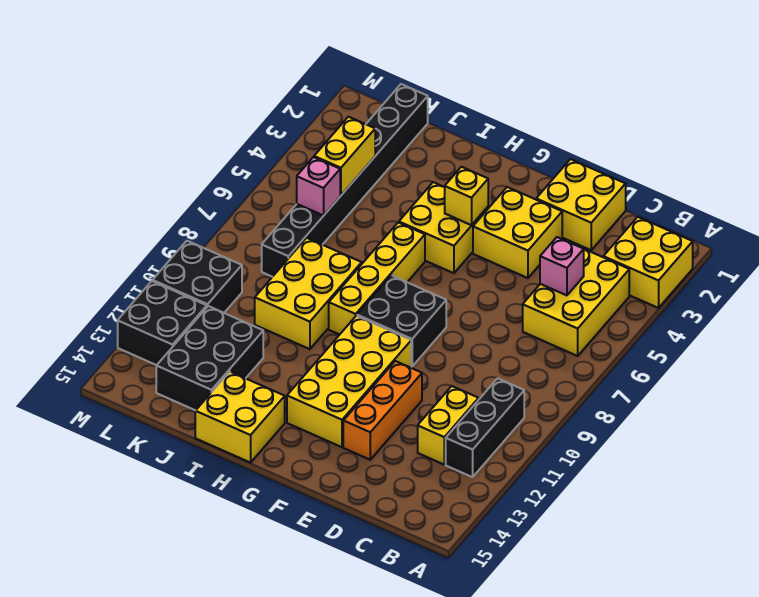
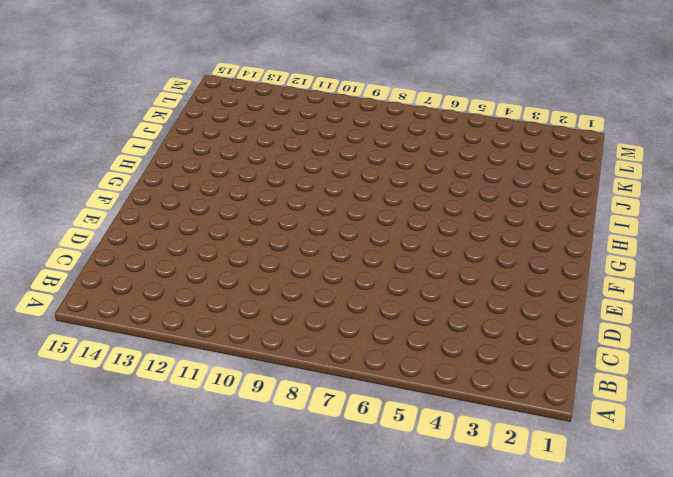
none -> yellow brick A2:B3 level 1
none -> yellow brick B4:C6 level 1
none -> black brick B10:B12 level 1

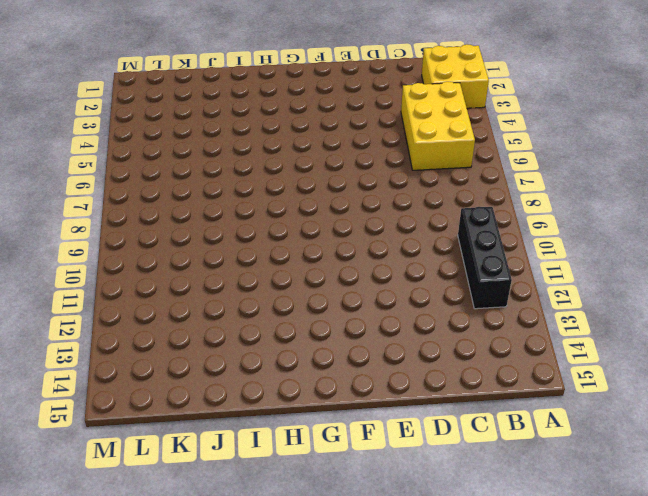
none -> yellow brick C11:C12 level 1
none -> yellow brick D1:E2 level 1
none -> yellow brick E3:F4 level 1

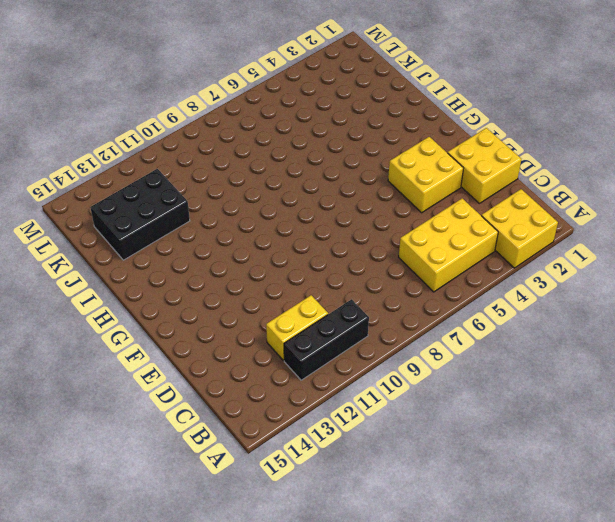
none -> orange brick E11:E13 level 1
none -> black brick F8:G9 level 1
none -> yellow brick F10:G13 level 1

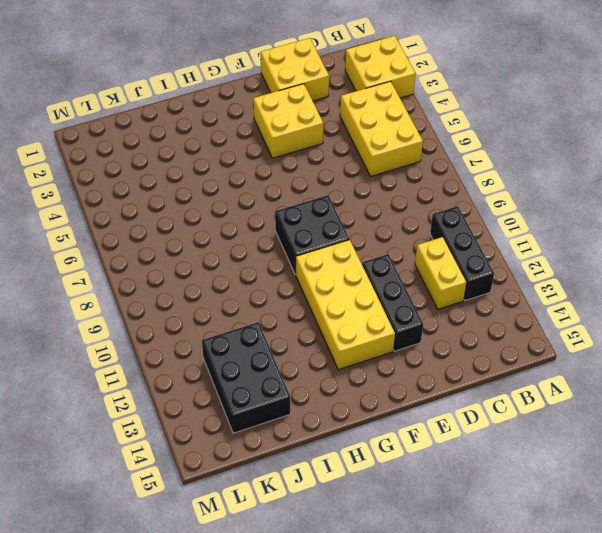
black brick E11:E13 level 1 -> orange brick E11:E13 level 1
none -> yellow brick G4:H5 level 1
none -> yellow brick H6:H9 level 1
none -> yellow brick H14:I15 level 1

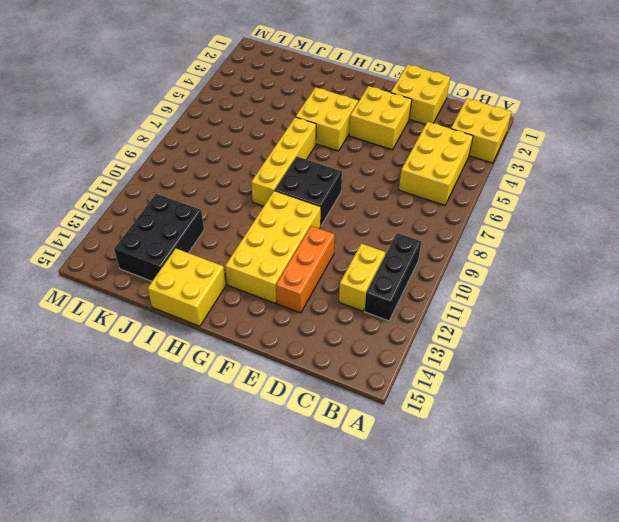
none -> yellow brick I8:J10 level 1
none -> black brick K1:K8 level 1
none -> black brick L10:M11 level 1

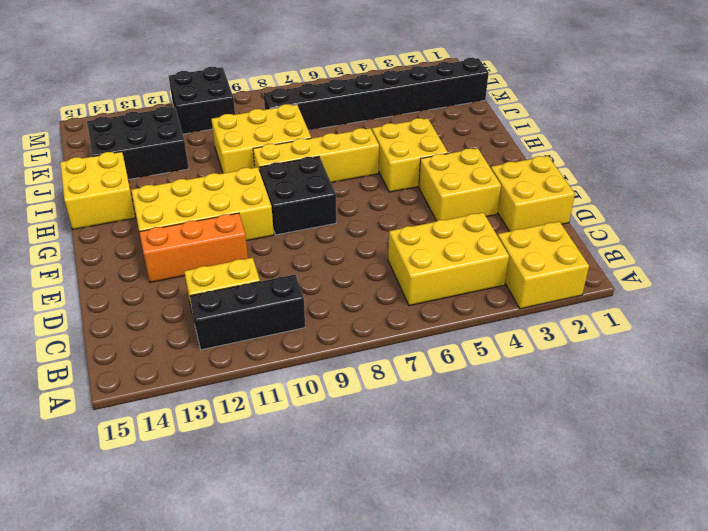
none -> black brick L12:M13 level 1
none -> pink brick C5 level 2
none -> yellow brick G4 level 2

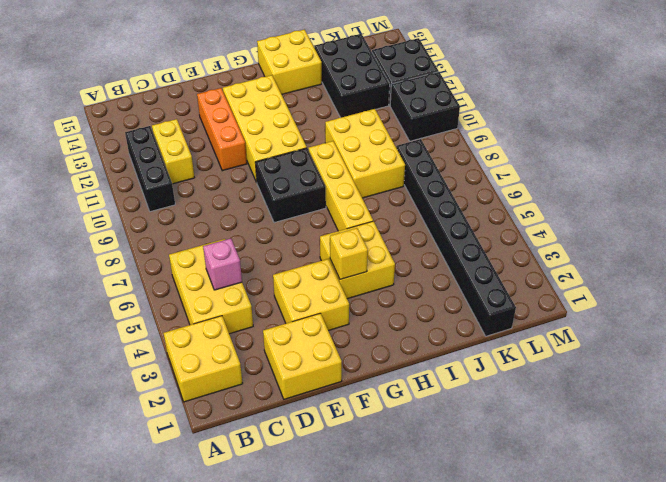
none -> yellow brick K4:K5 level 2
none -> pink brick K6 level 2

